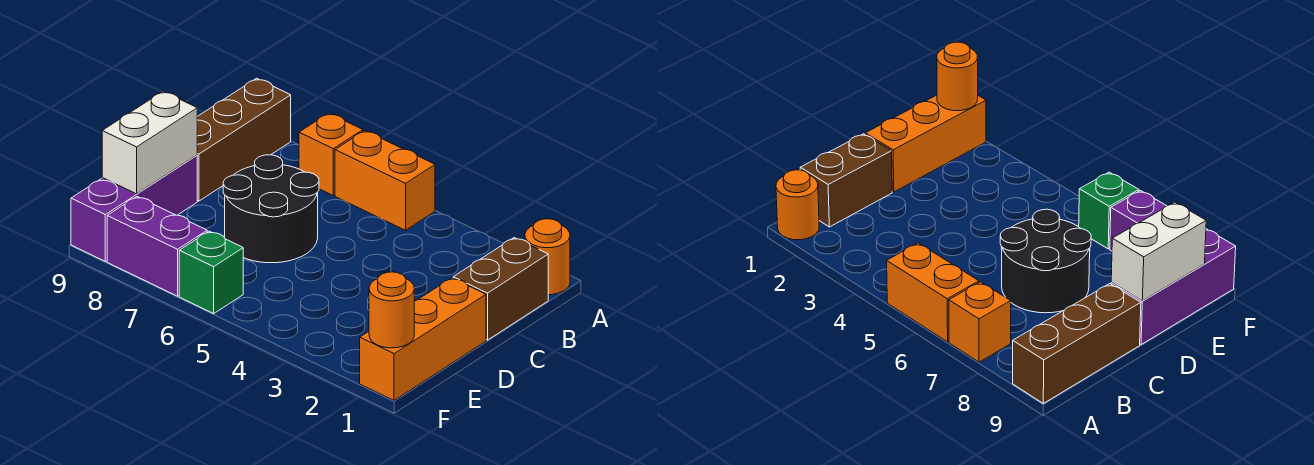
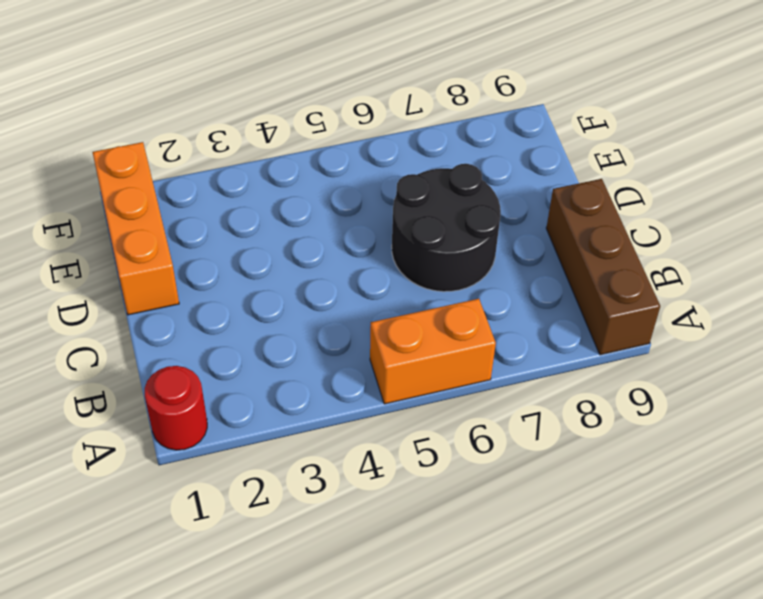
red round brick A1 level 1 -> orange round brick A1 level 1
none -> orange brick A7 level 1
none -> brown brick B1:C1 level 1
none -> purple brick D9:F9 level 1

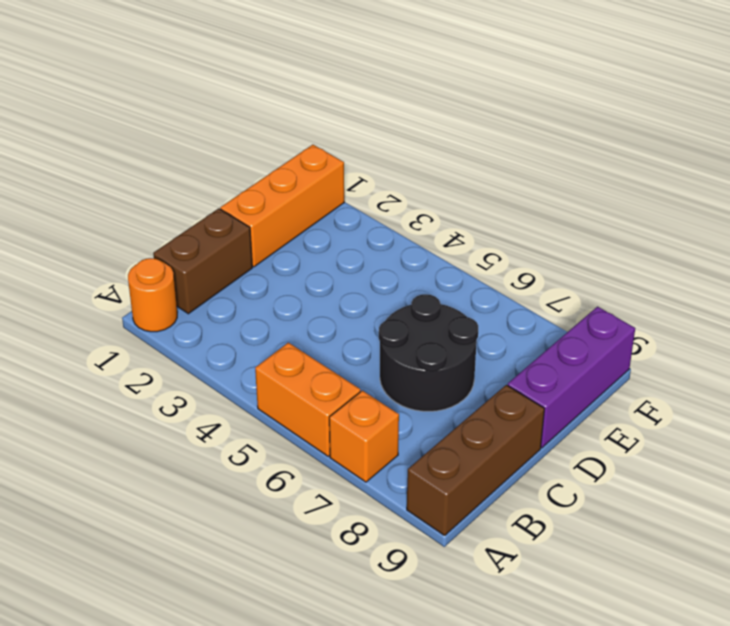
none -> green brick F6 level 1
none -> purple brick F7:F8 level 1
none -> white brick D9:E9 level 2

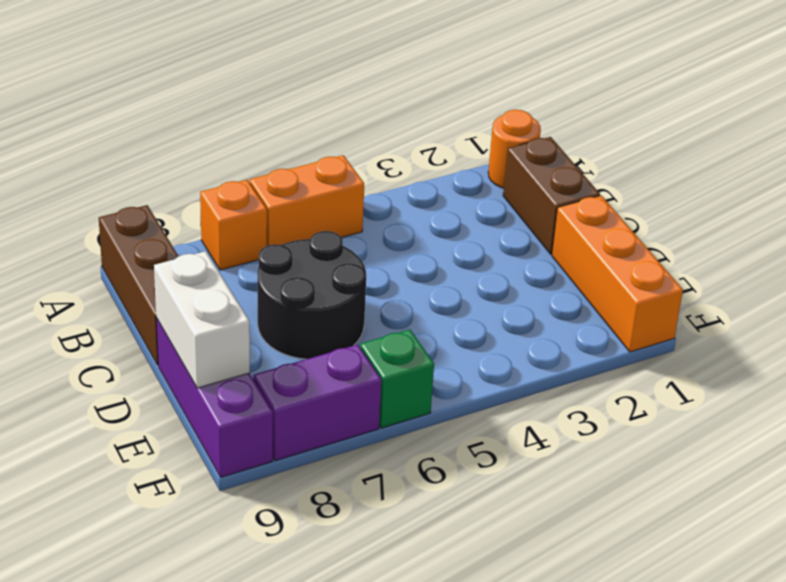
none -> orange round brick F1 level 2

